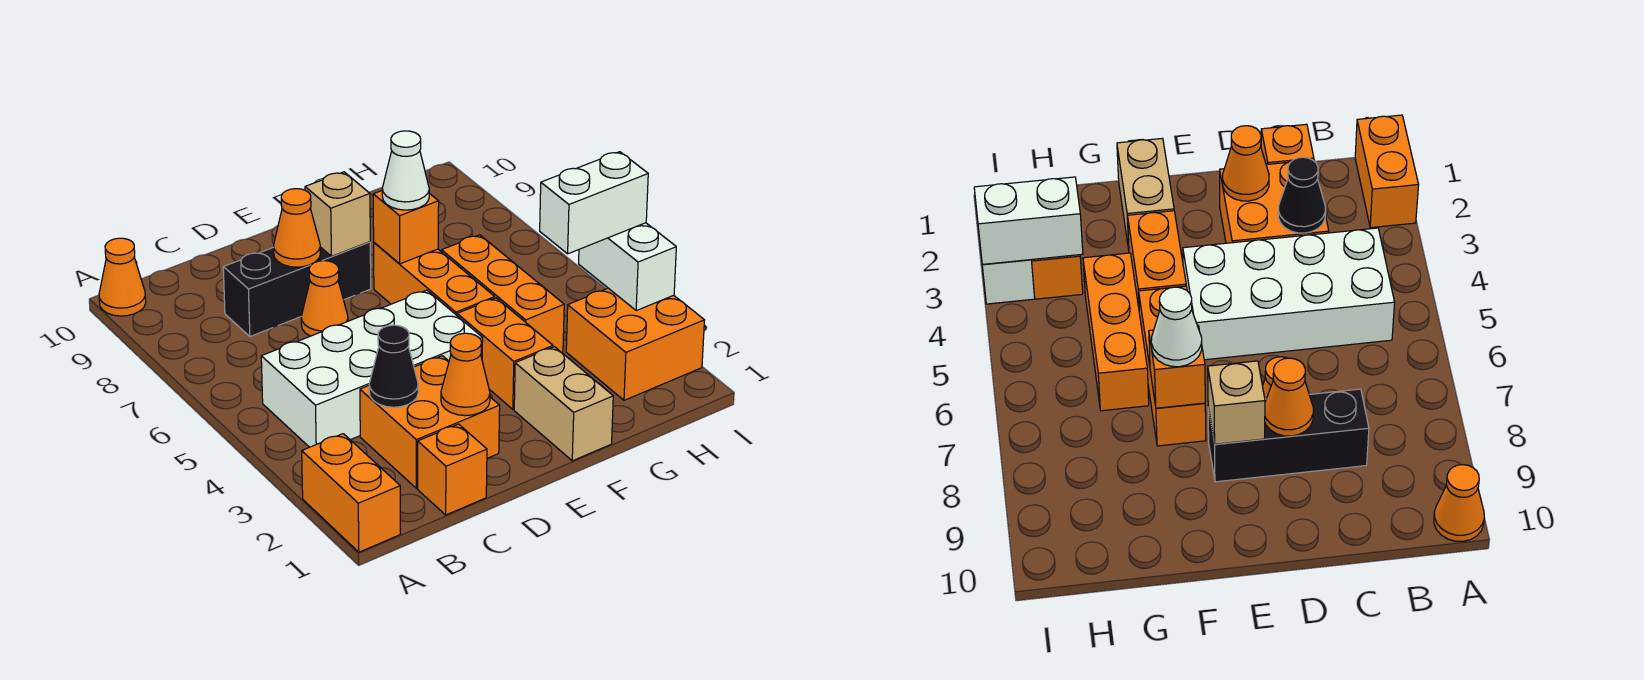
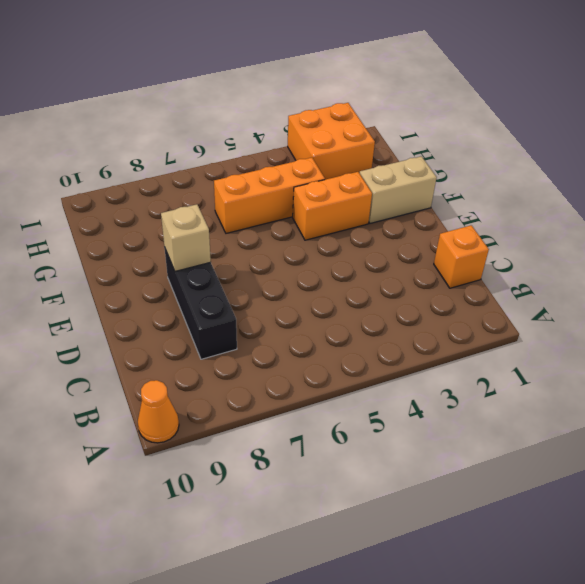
none -> orange brick A1:A2 level 1
none -> white brick B4:E5 level 1
none -> orange brick C2:D3 level 1

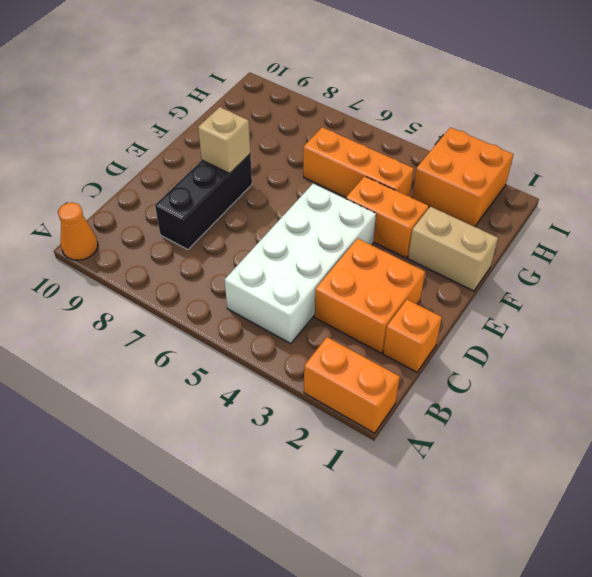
none -> orange cone D7 level 1
none -> orange brick F5:F7 level 1
none -> black cone C3 level 2

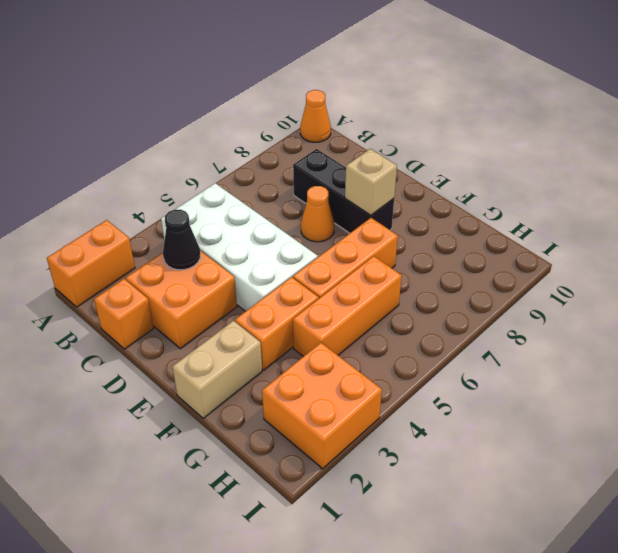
none -> orange cone D2 level 2
none -> orange cone D8 level 2
none -> orange brick F7 level 2

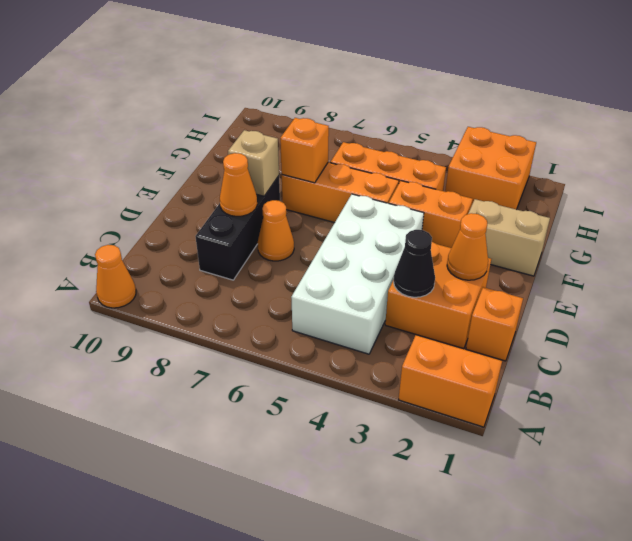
none -> white brick I3:I4 level 2
none -> white cone F7 level 3
none -> white brick H4:I4 level 3

